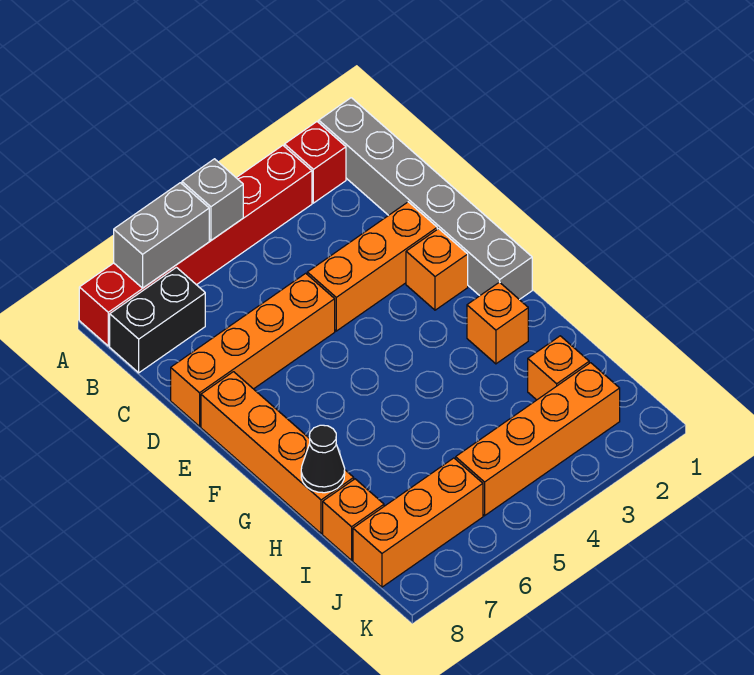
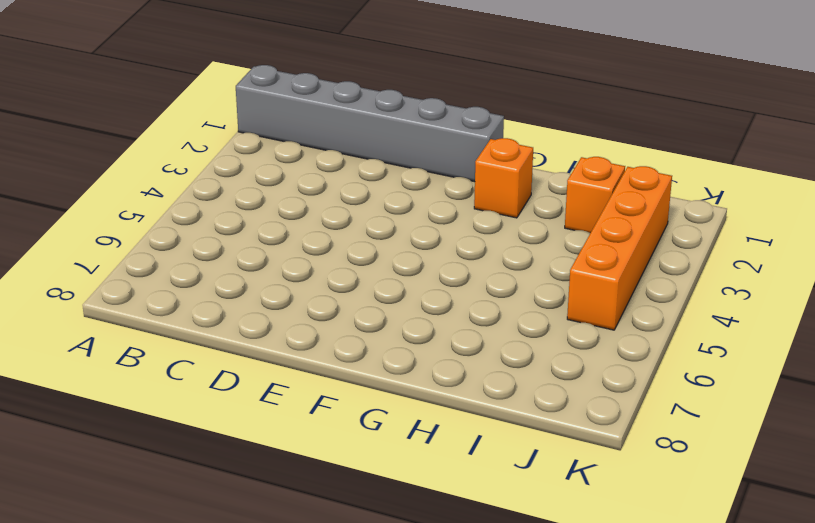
none -> red brick A2 level 1
none -> red brick A3:A8 level 1
none -> black brick B7:B8 level 1

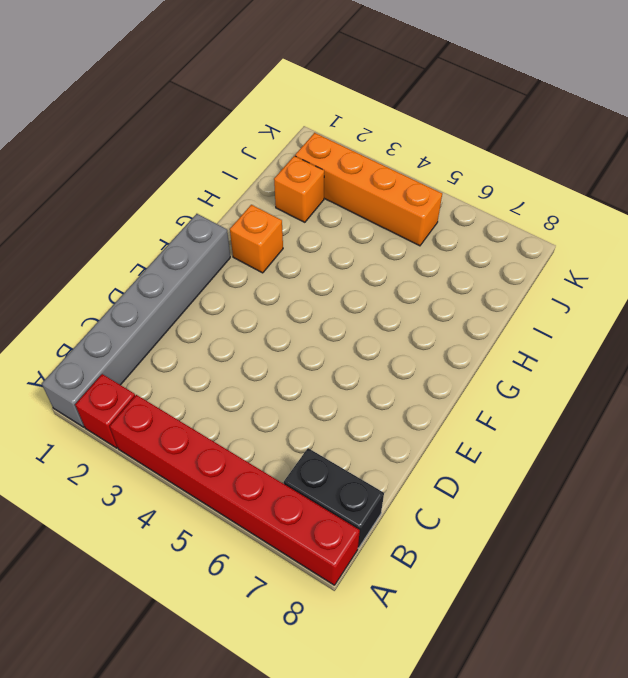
none -> orange brick D2:D4 level 1
none -> orange brick D5:D8 level 1
none -> orange brick E2 level 1

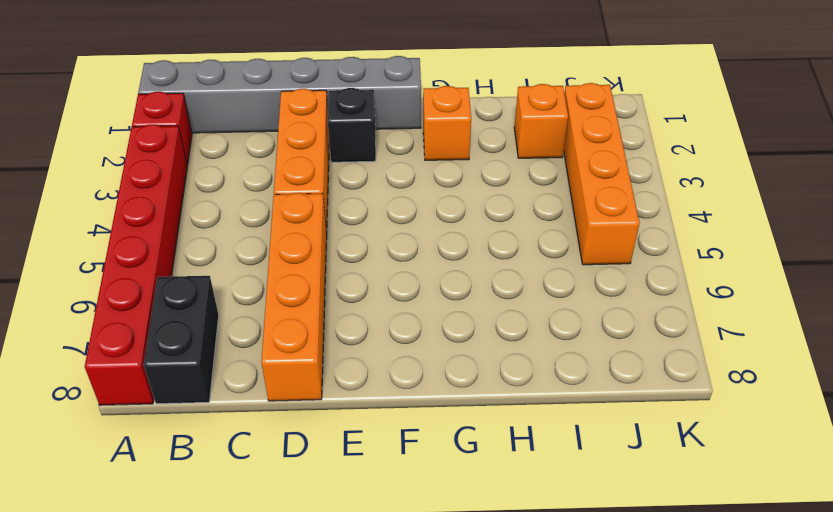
black brick E2 level 1 -> orange brick E2 level 1
none -> orange brick E8:H8 level 1
none -> orange brick I8 level 1
none -> orange brick J6:J8 level 1

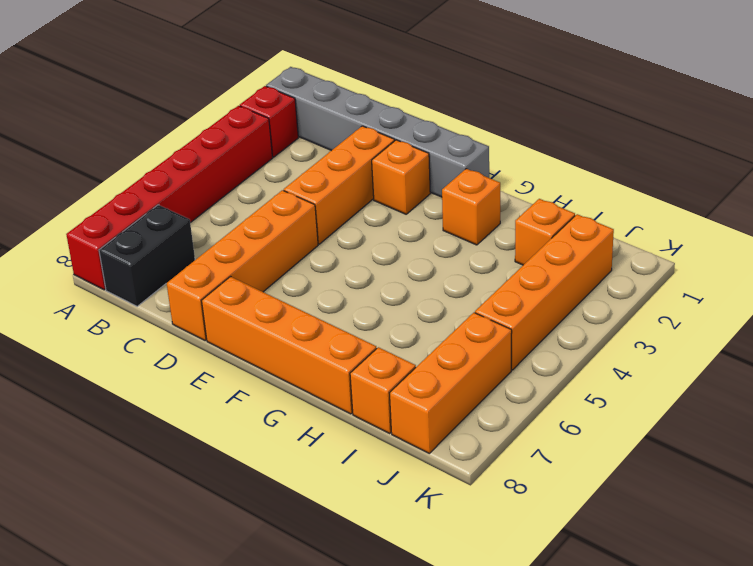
none -> grey brick A5 level 2
none -> grey brick A6:A7 level 2
none -> black cone H8 level 2

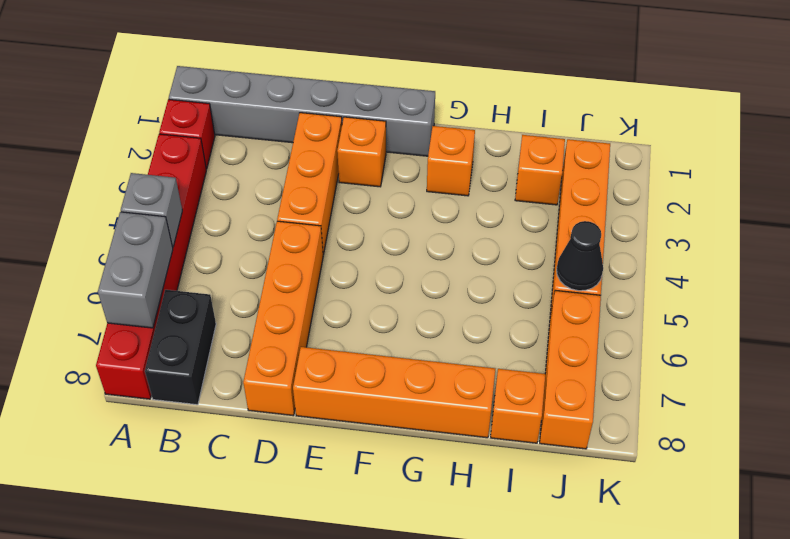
black cone J5 level 2 -> black cone H8 level 2

